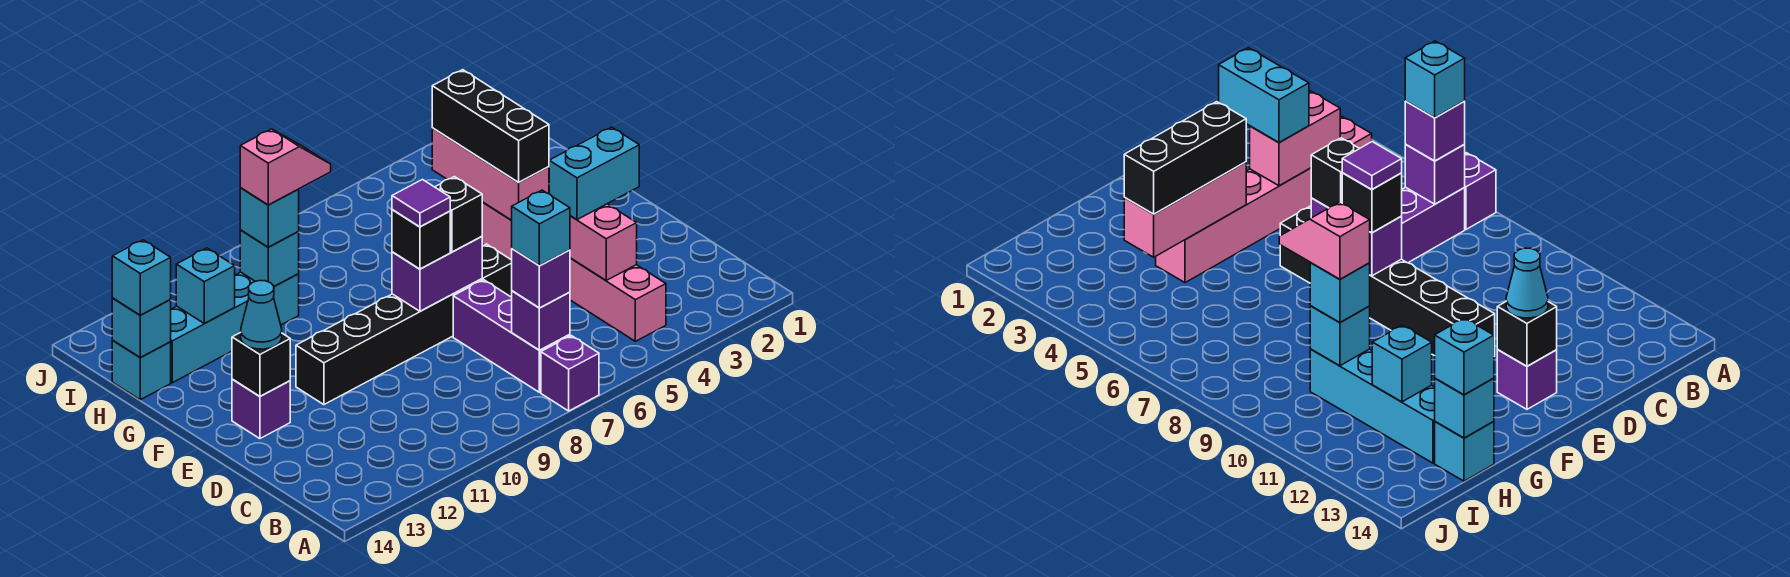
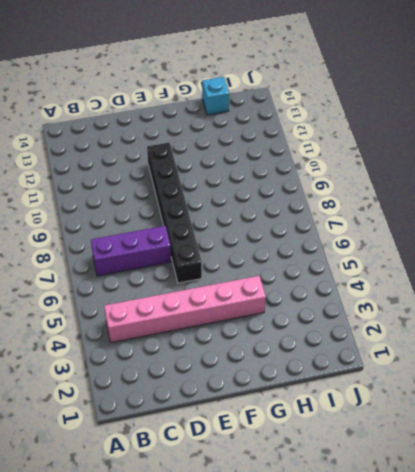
none -> purple brick A7 level 1
none -> purple brick E13 level 1
none -> cyan brick H10:H13 level 1

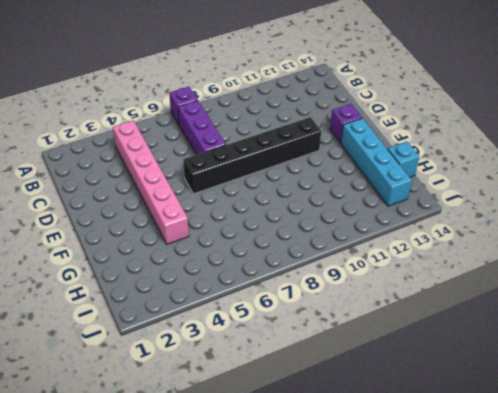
cyan brick F13:I13 level 1 -> cyan brick H10:H13 level 1
none -> purple brick B7 level 2
none -> pink brick C4:D4 level 2
none -> purple brick E7:E8 level 2

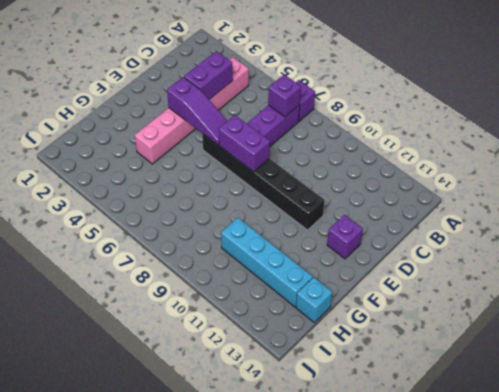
purple brick C4:D4 level 2 -> pink brick C4:D4 level 2
purple slope E4:E6 level 2 top 4 -> none
none -> black brick E13 level 2
none -> pink brick F4:H4 level 2
none -> cyan brick H10 level 2

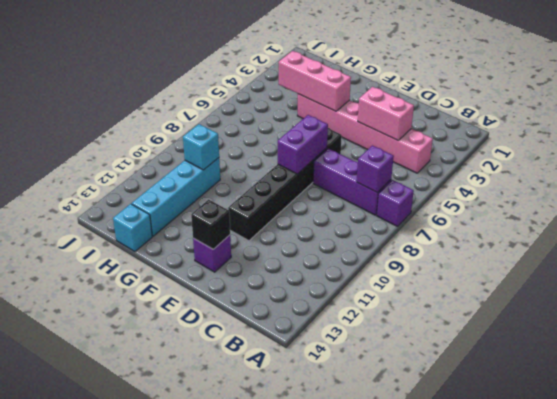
none -> cyan brick H12 level 2
none -> cyan brick H14 level 2
none -> purple brick B7 level 3

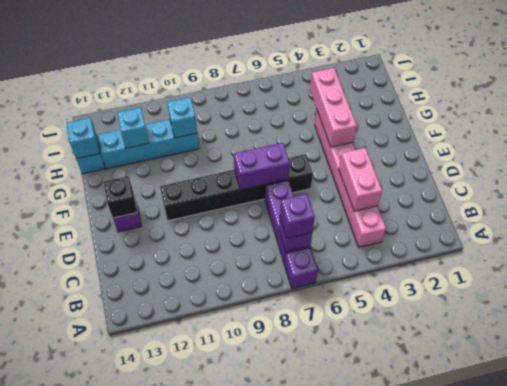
none -> cyan brick D3:D4 level 3
none -> black brick E7 level 3
none -> black brick E8 level 3

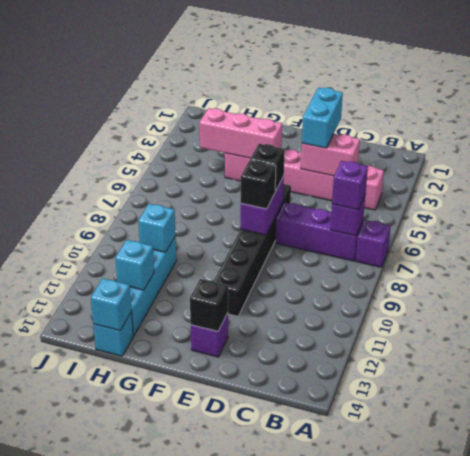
none -> cyan cone E13 level 3
none -> black brick F4:H4 level 3
none -> cyan brick H10 level 3

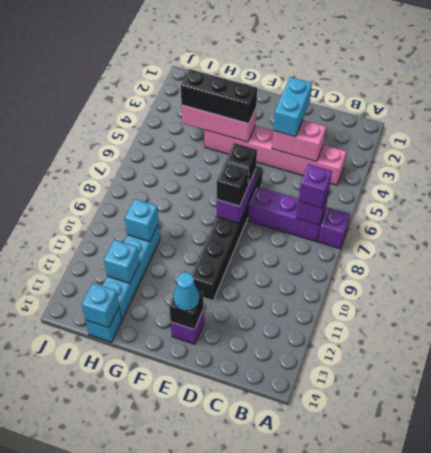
none -> cyan brick H10 level 3
none -> cyan brick H14 level 3
none -> cyan brick B7 level 4

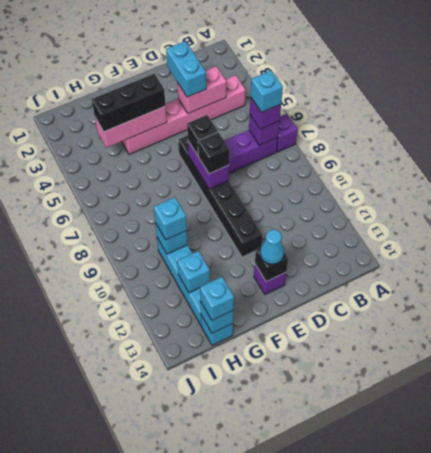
none -> purple tile E8 level 4
none -> pink slope H9:H10 level 4 top 10

